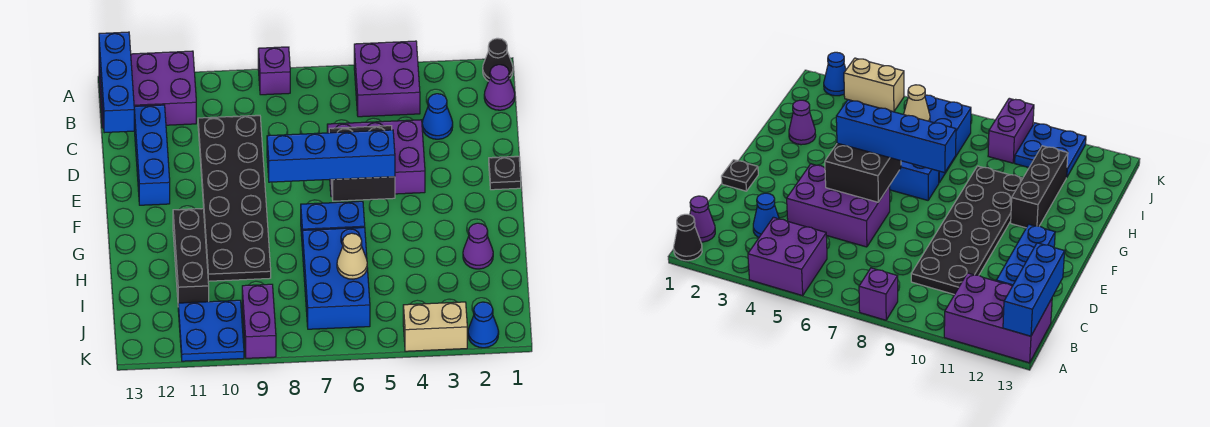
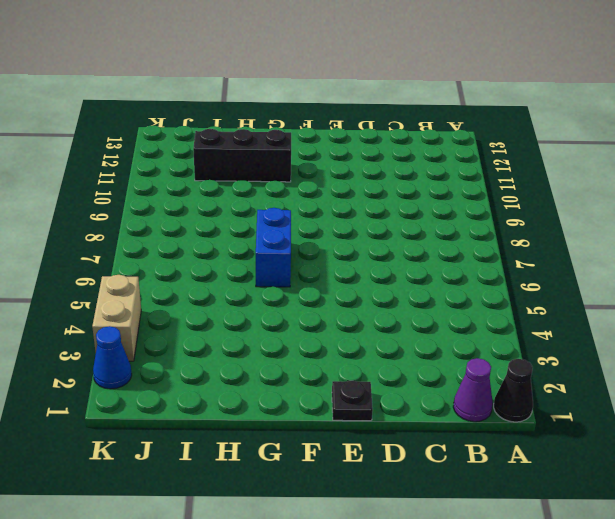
none -> purple brick A4:B5 level 1
none -> purple brick A8 level 1
none -> purple brick A11:B13 level 1

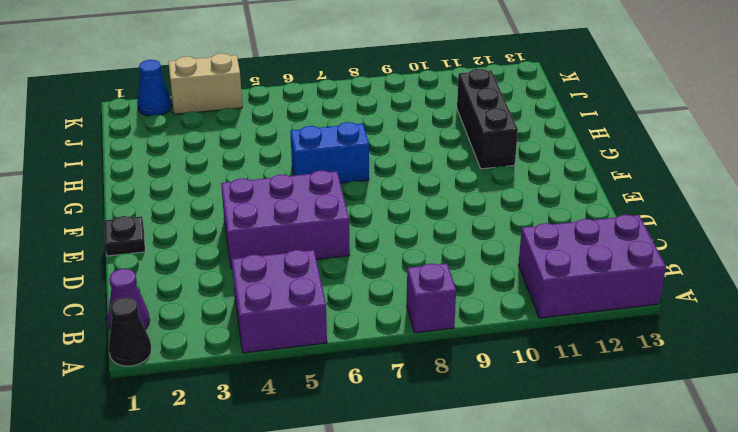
none -> blue cone C3 level 1
none -> black plate C9:H10 level 1
none -> blue brick C12:E12 level 1

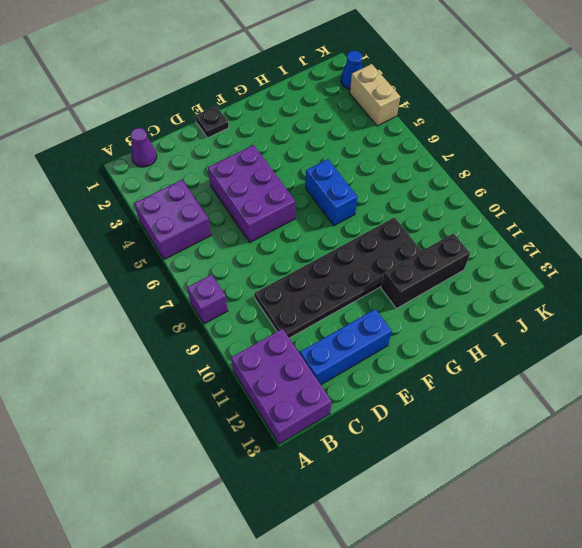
none -> black cone A1 level 1
none -> blue cone C3 level 1
none -> purple cone H2 level 1

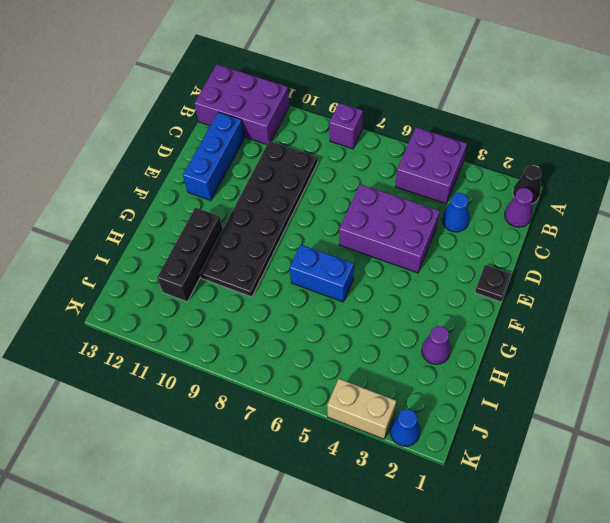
none -> blue brick H6:J7 level 1
none -> purple brick J9:K9 level 1
none -> blue plate J10:K11 level 1

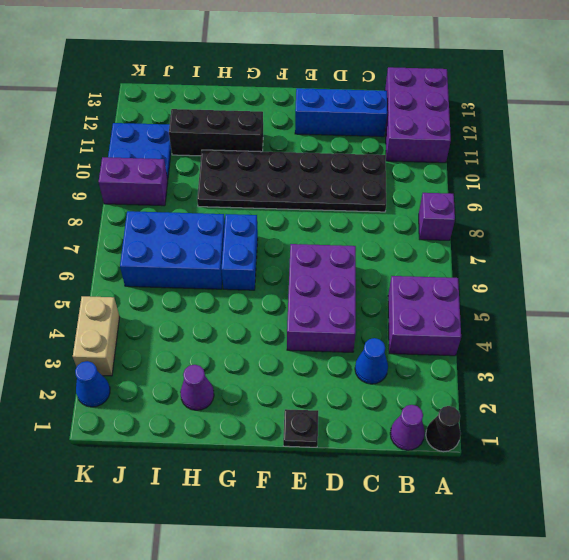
none -> blue brick A13:C13 level 2
none -> black brick E5:F6 level 2
none -> tan cone I6 level 2

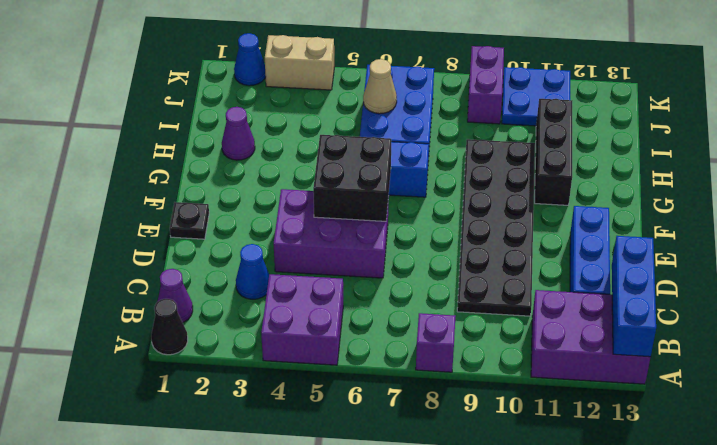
none -> blue brick F5:F8 level 3

